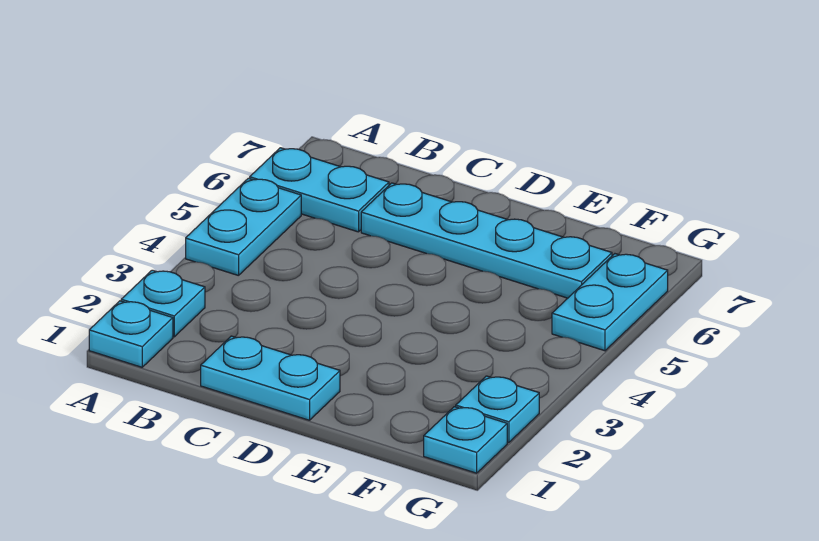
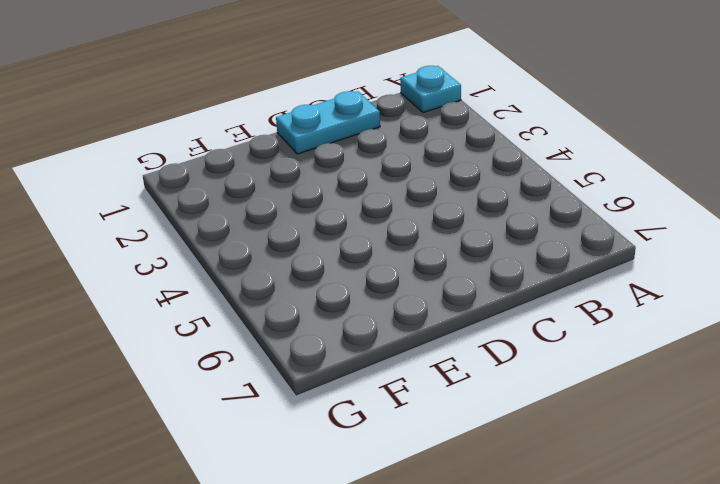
none -> cyan plate A2 level 1
none -> cyan plate A4:A5 level 1

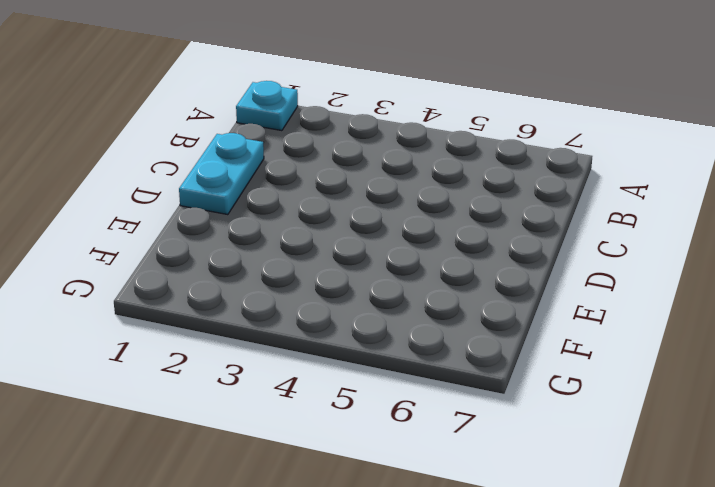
none -> cyan plate A2 level 1
none -> cyan plate A4:A5 level 1

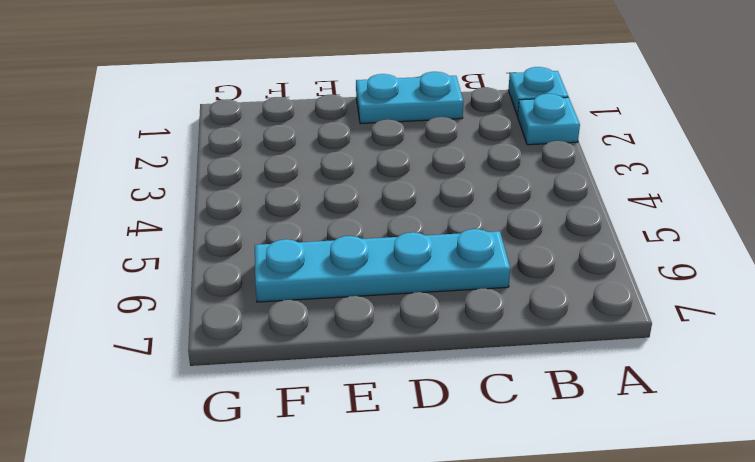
none -> cyan plate A4:A5 level 1
none -> cyan plate A6:B6 level 1

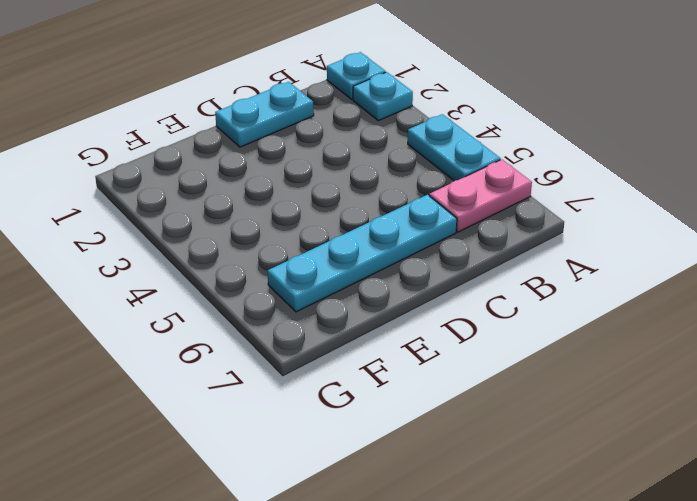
pink plate A6:B6 level 1 -> cyan plate A6:B6 level 1
none -> cyan plate G1 level 1
none -> cyan plate G2 level 1

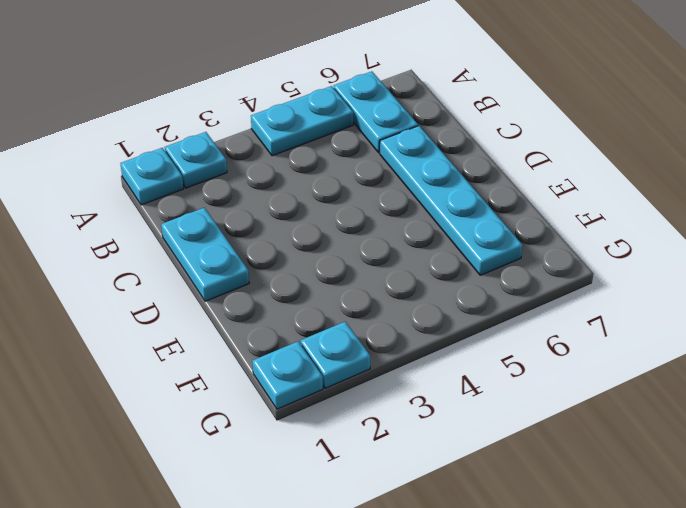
none -> cyan plate G5:G6 level 1

